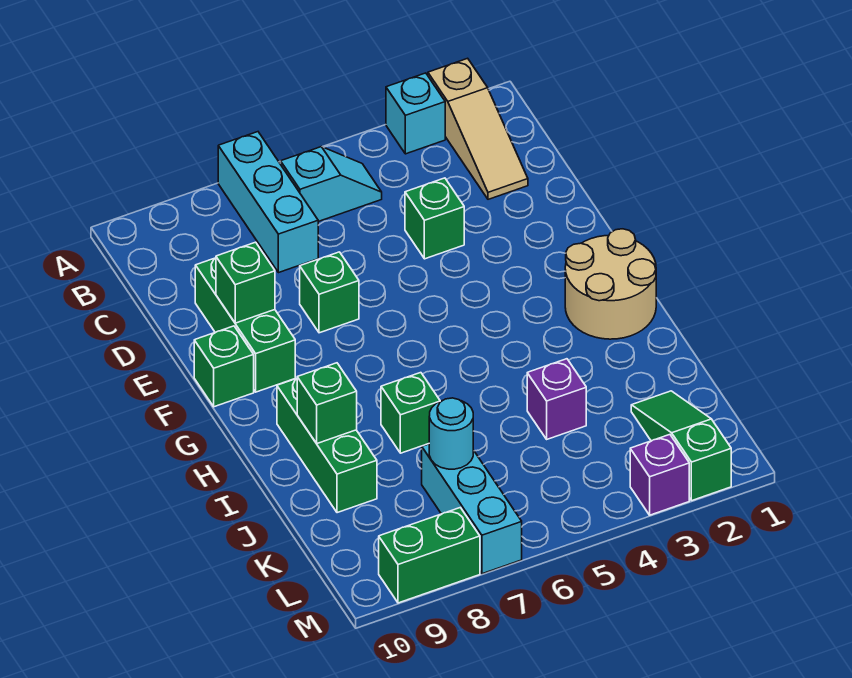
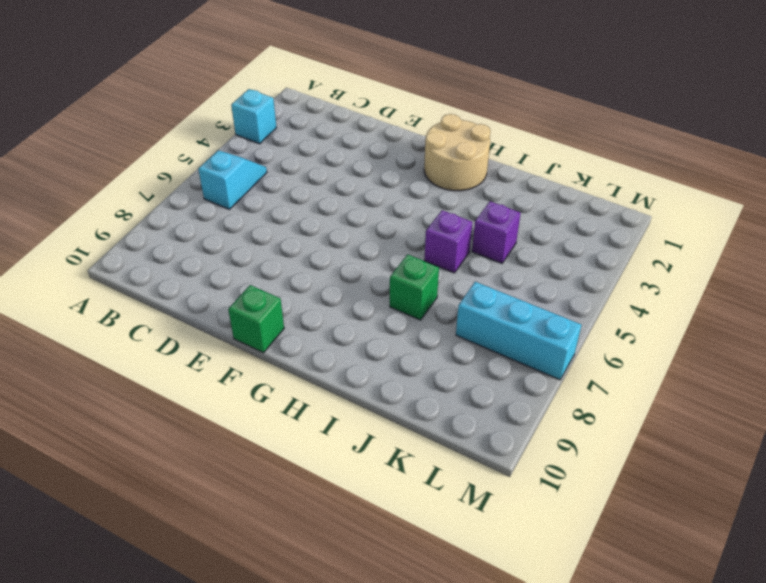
purple brick I5 level 1 -> purple brick M3 level 1
none -> tan slope A2:C2 level 1 top A
none -> cyan brick A7:C7 level 1
none -> green brick D4 level 1

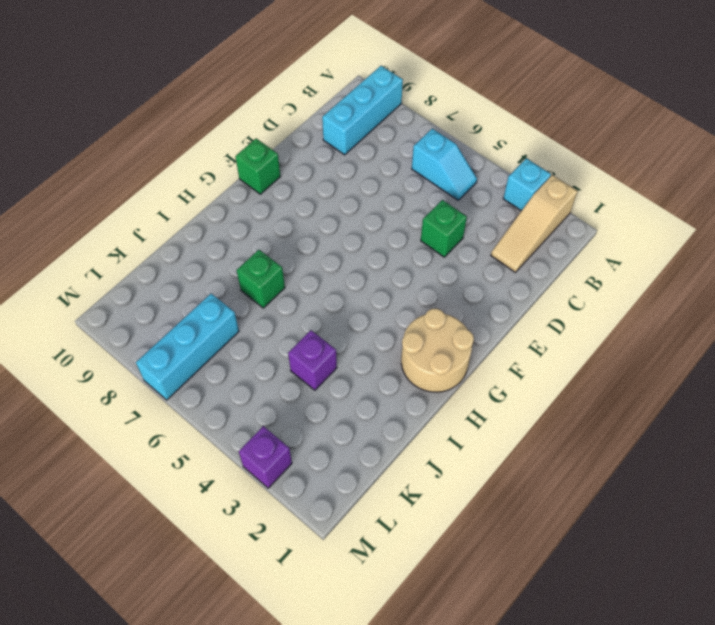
cyan brick A9:C9 level 1 -> cyan brick A7:C7 level 1
none -> green brick D9:F9 level 1
none -> green brick E7 level 1
none -> green brick H9:J9 level 1

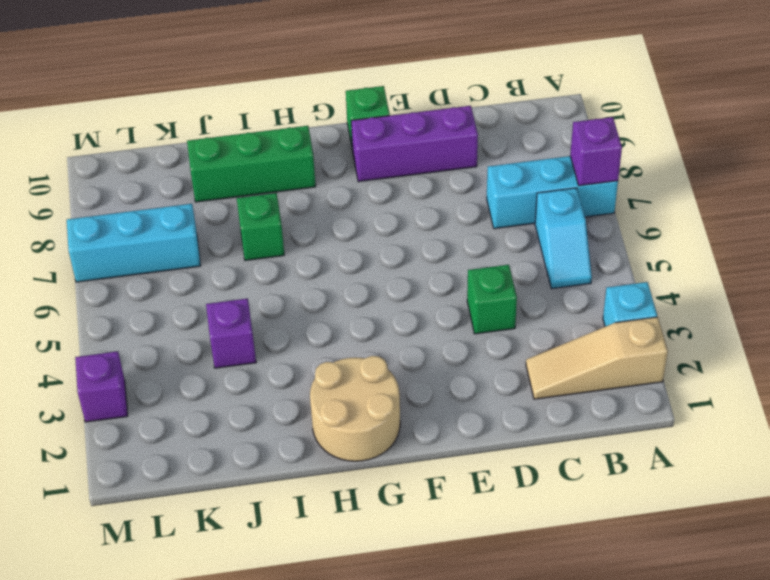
purple brick A7 level 2 -> none
purple brick D9:F9 level 1 -> green brick D9:F9 level 1
none -> green brick E7 level 1
none -> green slope K2:M2 level 1 top M
none -> green brick M8:M9 level 1

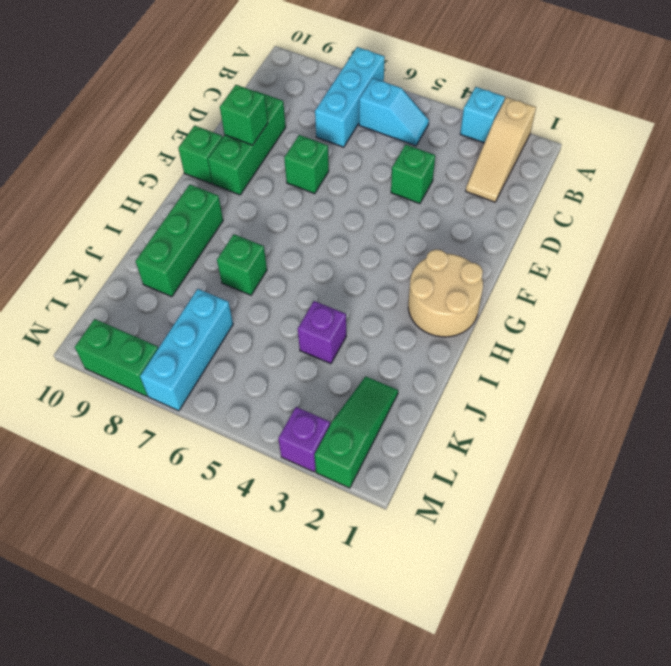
none -> green brick I9 level 2
none -> cyan round brick K7 level 2

